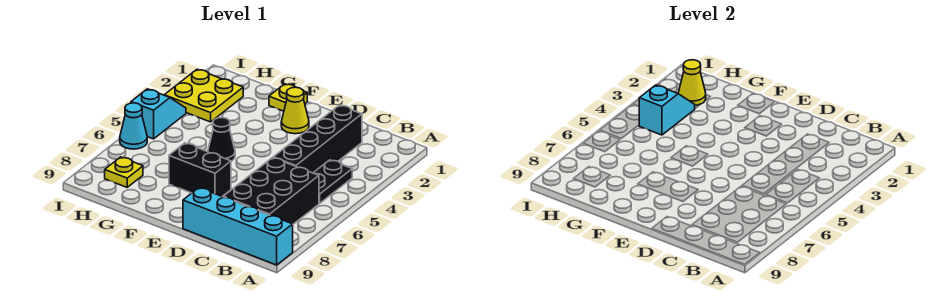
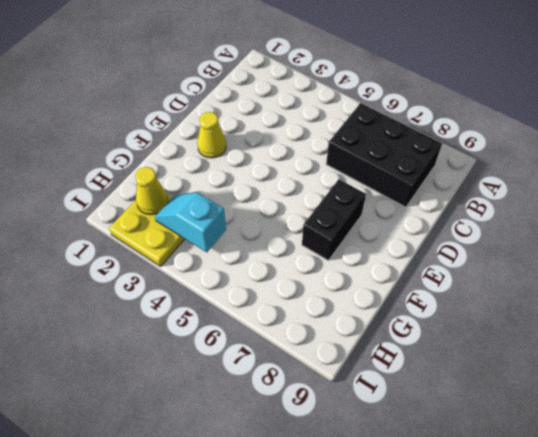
none -> cyan brick A9:D9 level 1
none -> black plate B4:B5 level 1
none -> black brick C2:C5 level 1

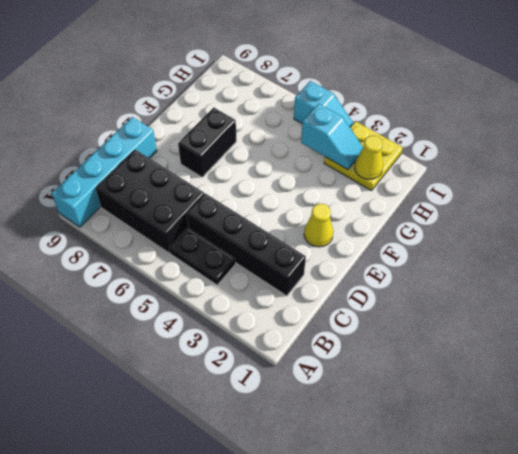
none -> yellow plate F1 level 1
none -> black cone F5 level 1
none -> yellow plate H8 level 1

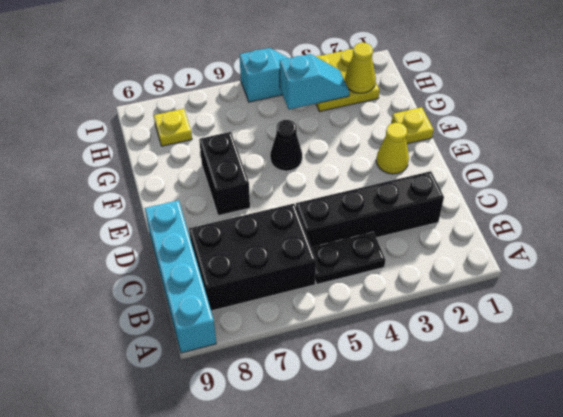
none -> cyan cone I6 level 1

